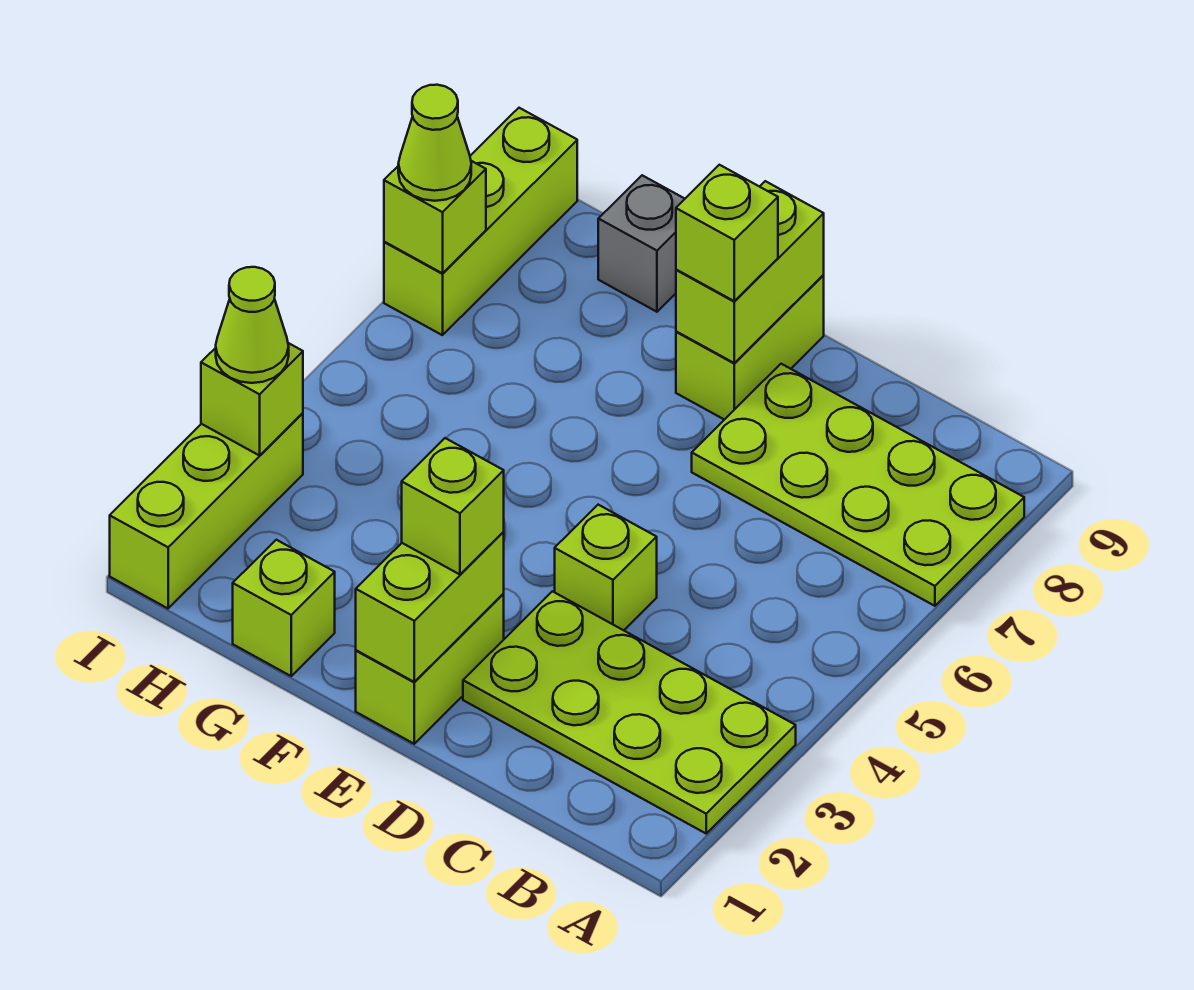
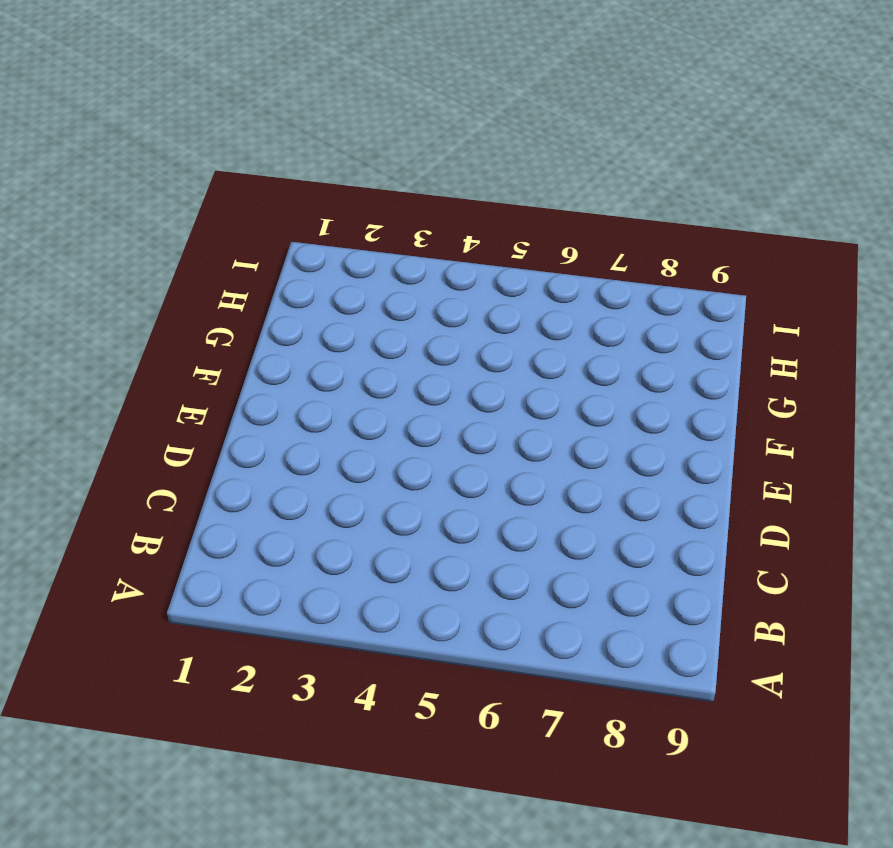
none -> lime plate A2:D3 level 1
none -> lime plate A7:D8 level 1
none -> lime brick D4 level 1

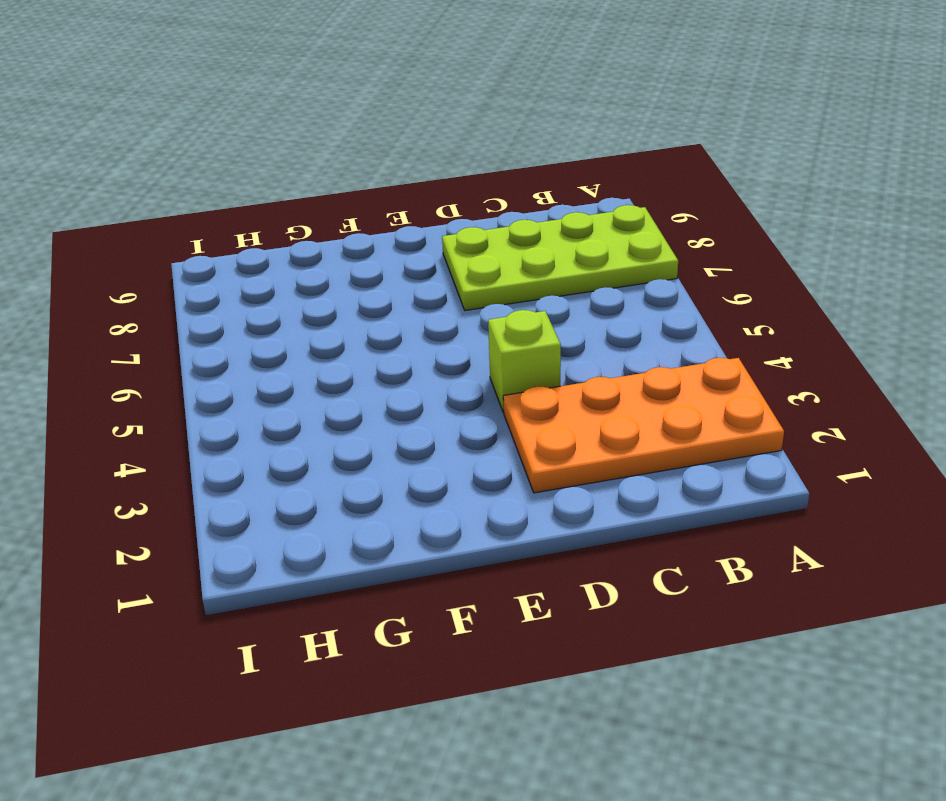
orange plate A2:D3 level 1 -> lime plate A2:D3 level 1
none -> lime brick E1:E2 level 1
none -> lime brick E8:E9 level 1
none -> lime brick G1 level 1

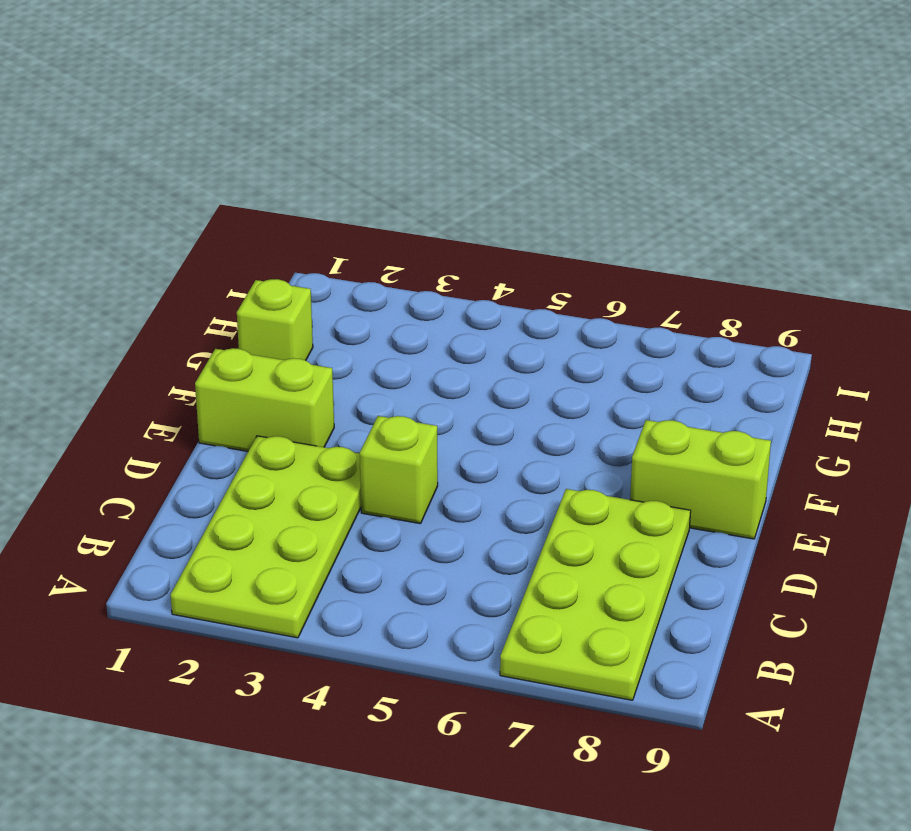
none -> grey brick G9 level 1
none -> lime brick I1:I3 level 1
none -> lime brick I7:I9 level 1

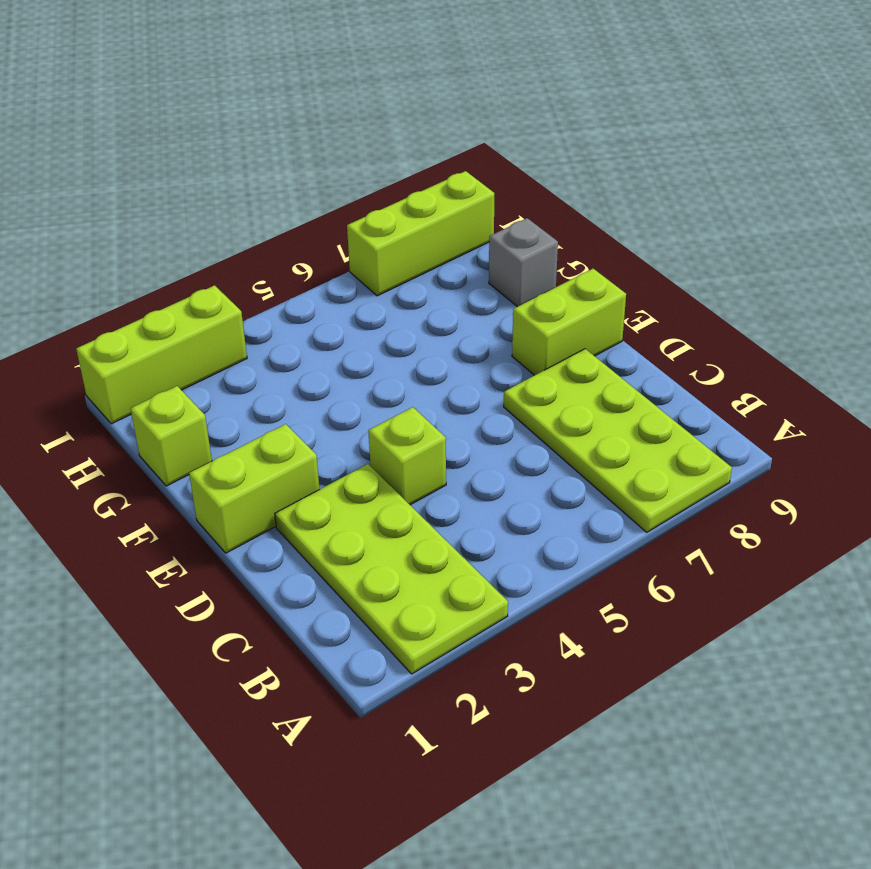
none -> lime brick E1:E2 level 2
none -> lime brick E8:E9 level 2
none -> lime brick I3 level 2

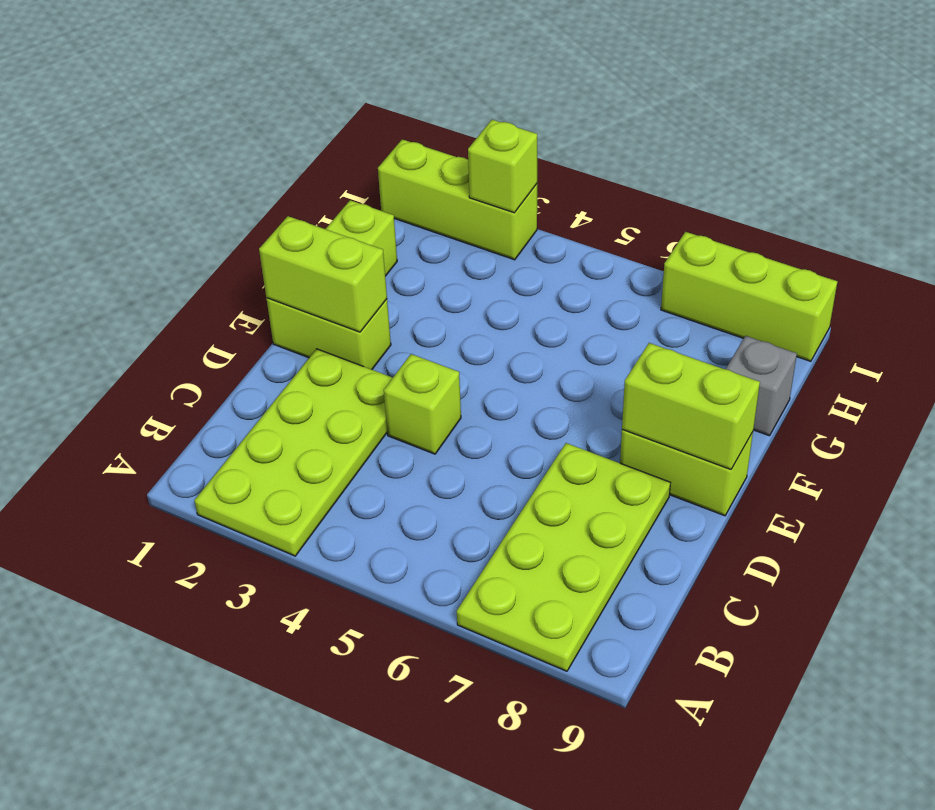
none -> lime brick I7 level 2
none -> lime brick E2 level 3
none -> lime brick E8 level 3

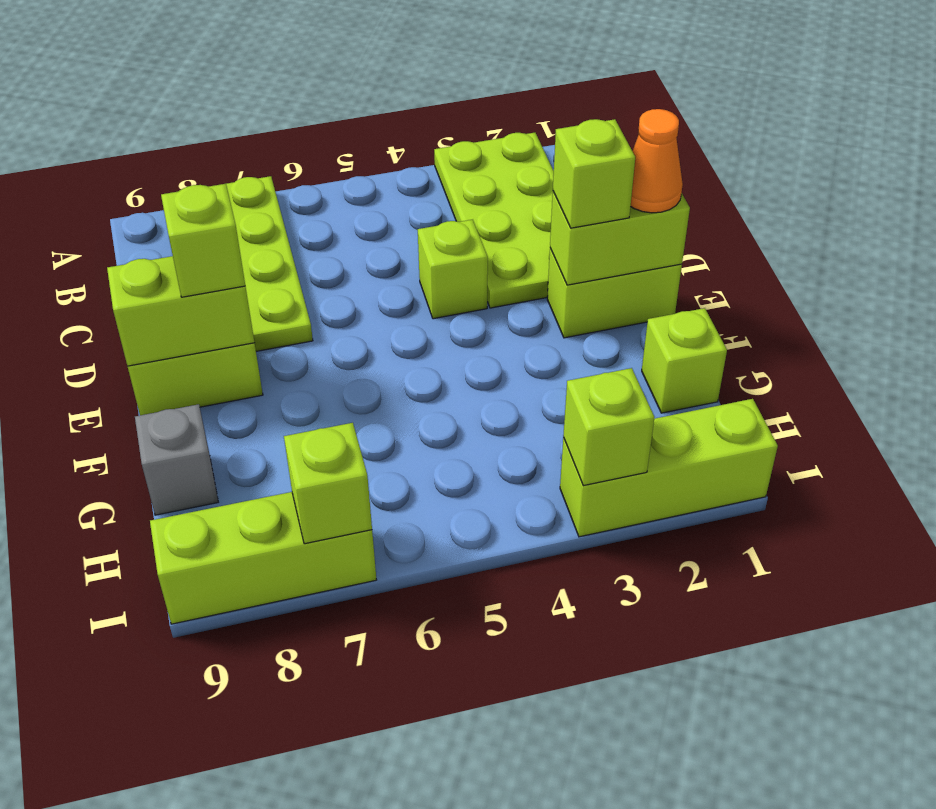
orange cone E1 level 3 -> none
none -> lime cone I3 level 3
none -> lime cone I7 level 3

